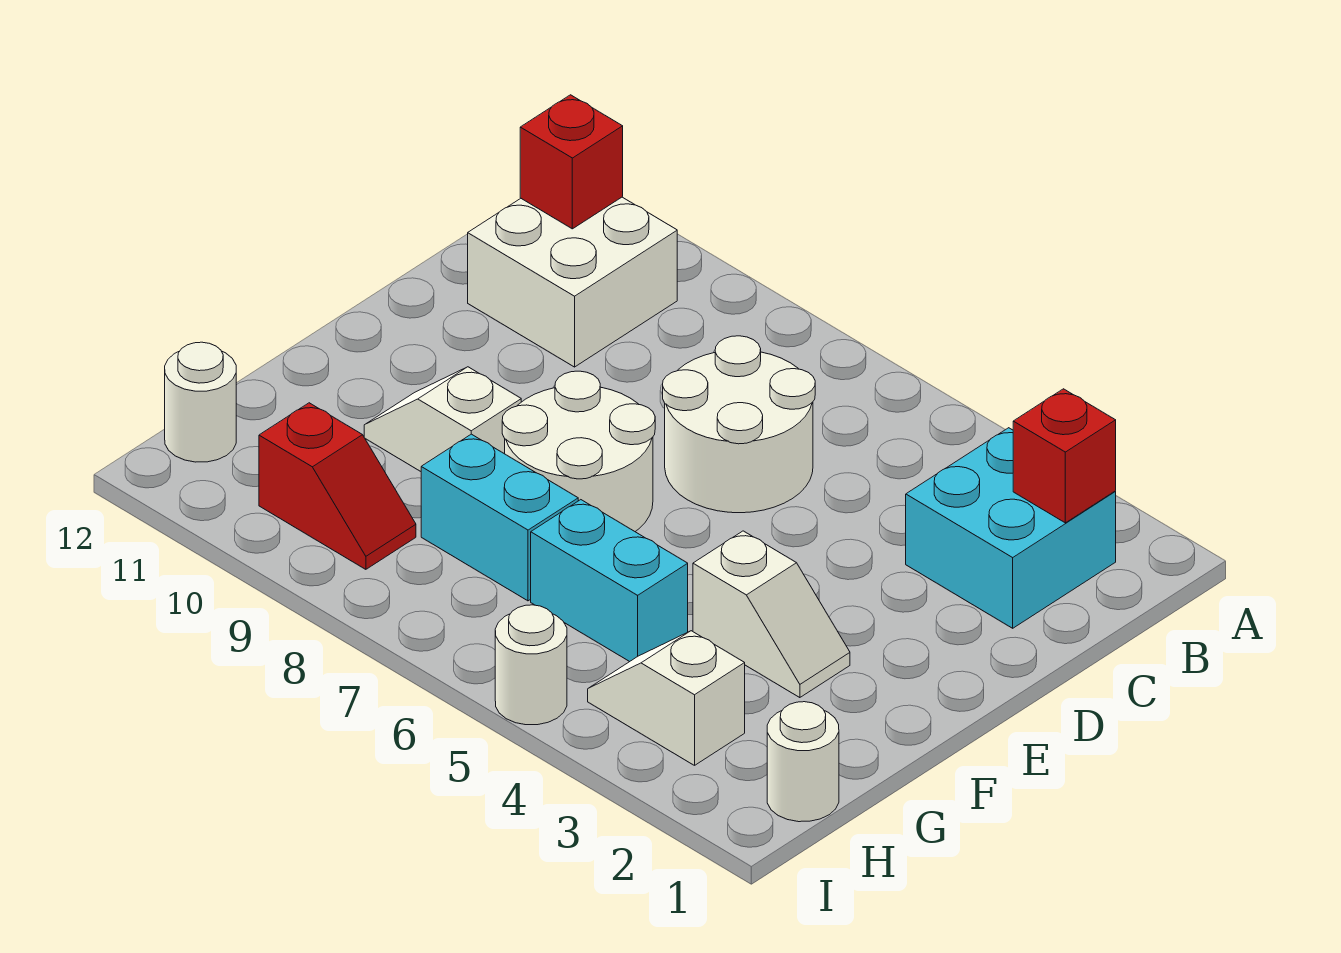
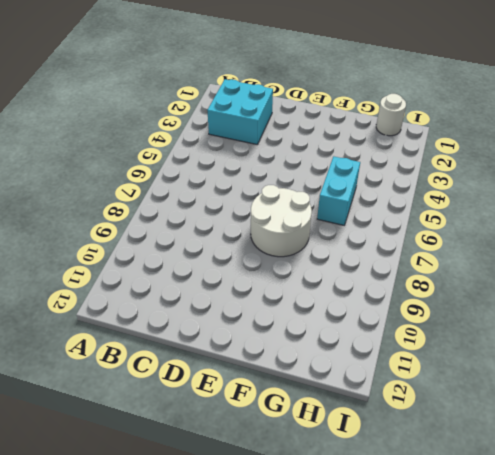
none -> white brick B10:C11 level 1
none -> white round brick C6:D7 level 1
none -> white slope F3:F4 level 1 top 4

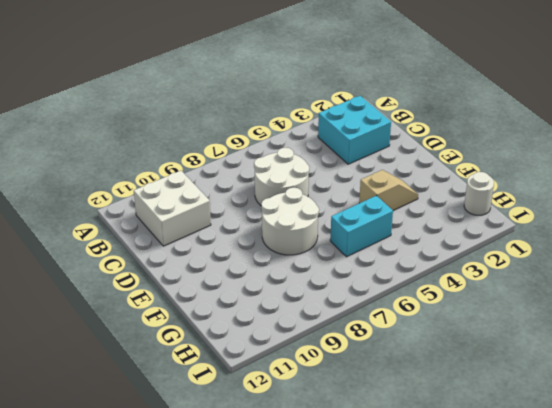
tan slope F3:F4 level 1 top 4 -> white slope F3:F4 level 1 top 4
none -> white slope F9:F10 level 1 top 9
none -> cyan brick G7:G8 level 1
none -> white slope H3:H4 level 1 top 3

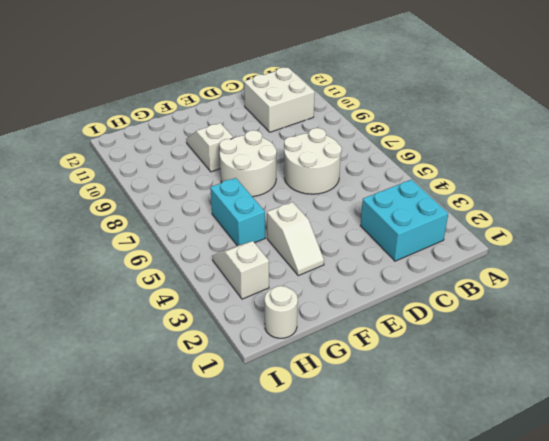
none -> cyan brick G7:G8 level 1
none -> red slope H9:H10 level 1 top 10
none -> white round brick H12 level 1

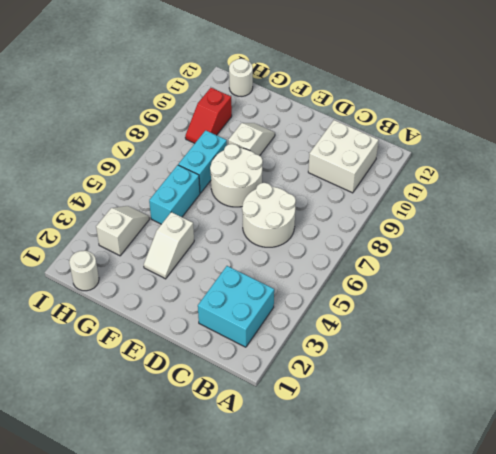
none -> white round brick I5 level 1
none -> red brick B2 level 2
none -> red brick B11 level 2

